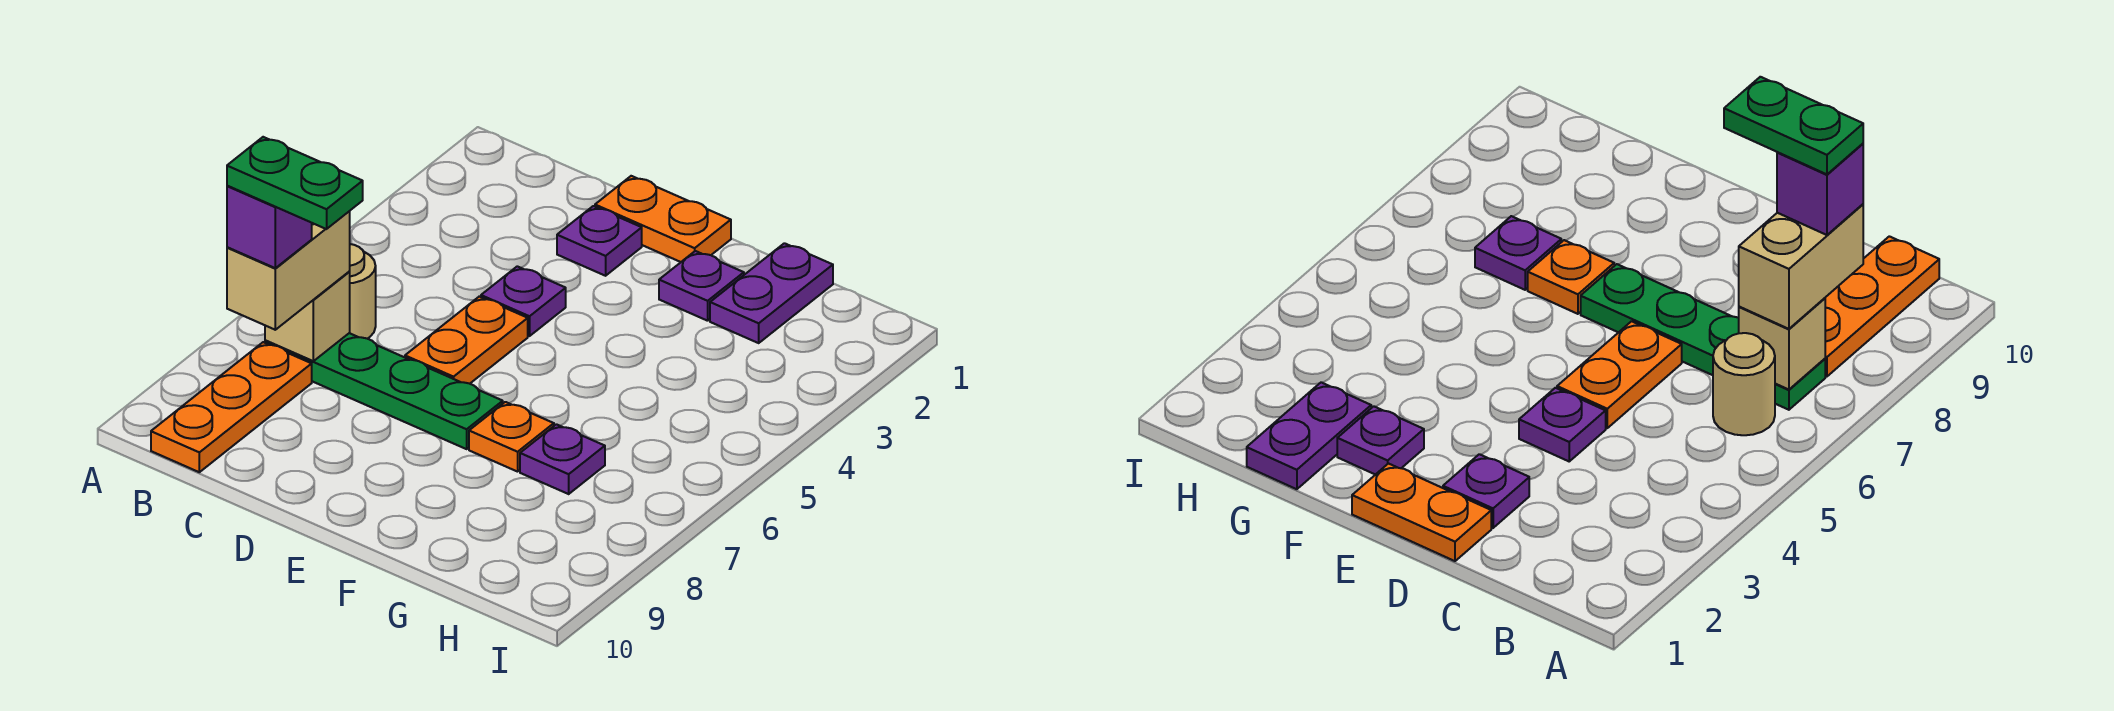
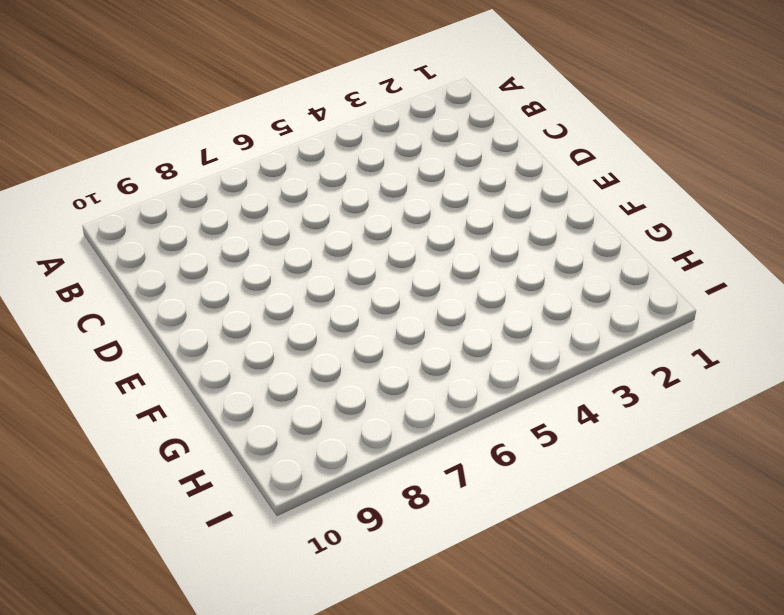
none -> tan round brick B6 level 1
none -> green plate B7:E7 level 1
none -> orange plate B8:B10 level 1

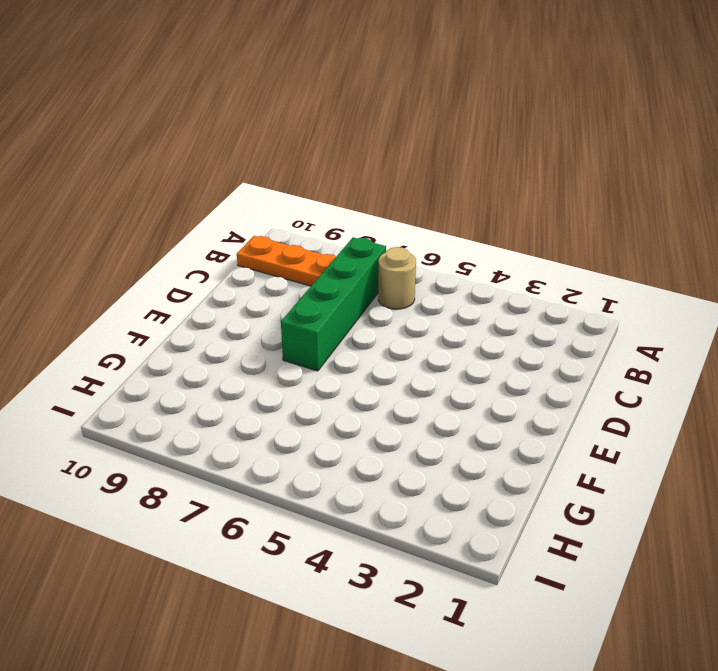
green brick B7:E7 level 1 -> green plate B7:E7 level 1
none -> orange plate D1:E1 level 1
none -> purple plate D2 level 1
none -> purple plate D4 level 1

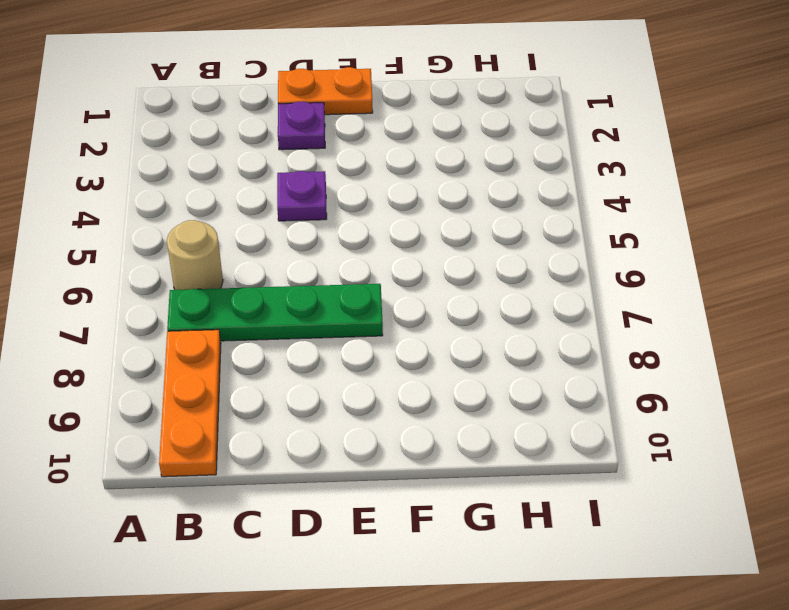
none -> orange plate D5:D6 level 1
none -> purple plate F2 level 1
none -> orange plate F7 level 1

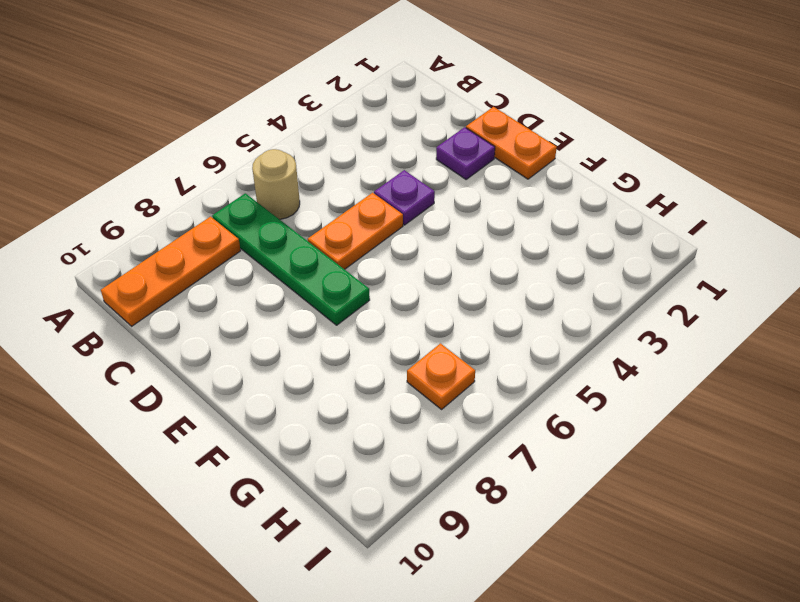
orange plate H7 level 1 -> orange plate F7 level 1
none -> purple plate F2 level 1
none -> purple plate G1:G2 level 1
none -> purple plate G7 level 1

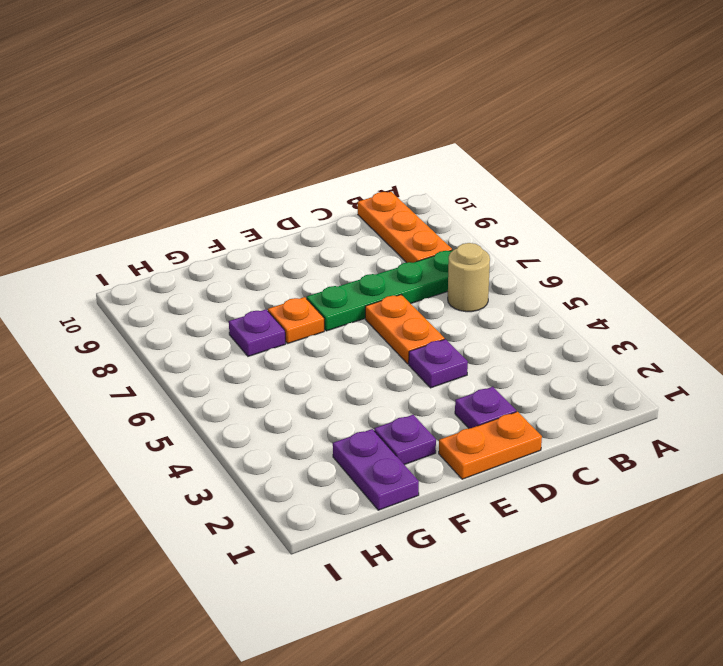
none -> tan brick B7 level 2
none -> tan brick B7:B8 level 3
none -> purple brick B8 level 4

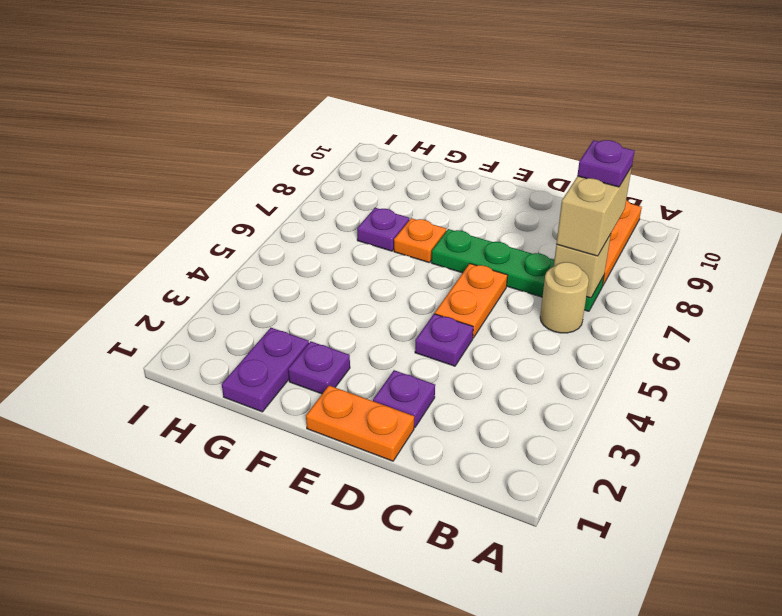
purple plate B8 level 4 -> purple brick B8 level 4
none -> green plate B8:C8 level 5

